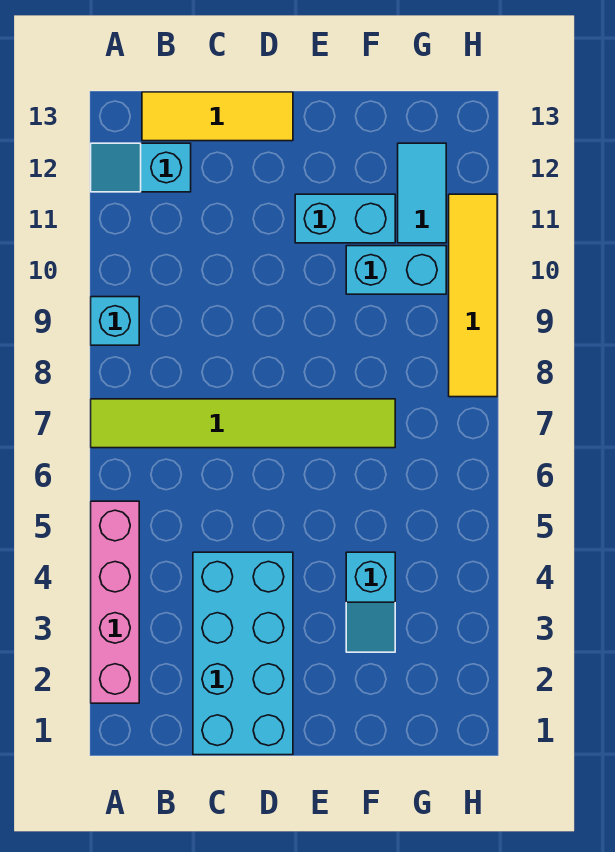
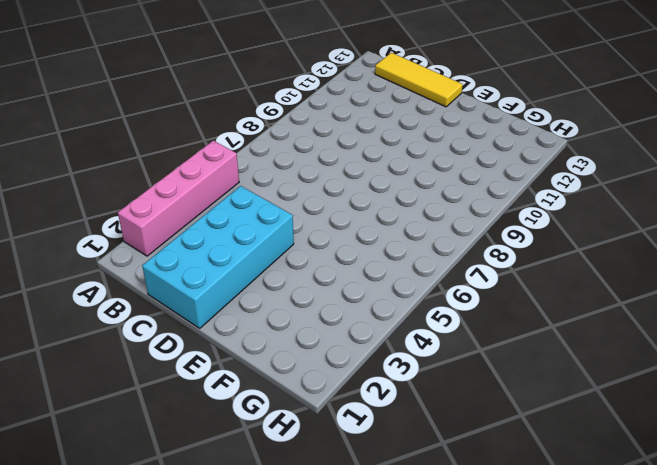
none -> lime tile A7:F7 level 1
none -> cyan brick A9 level 1

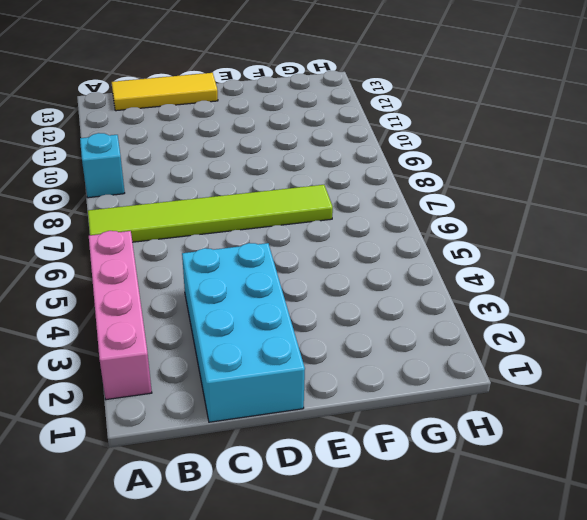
none -> cyan slope A12:B12 level 1 top B
none -> cyan brick E11:F11 level 1

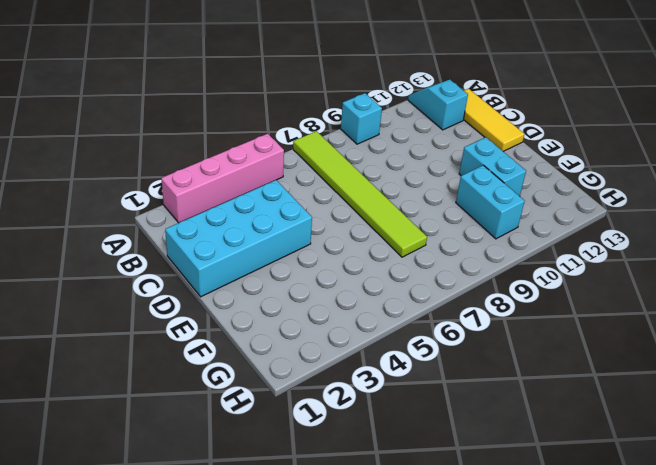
none -> cyan slope F3:F4 level 1 top 4
none -> cyan tile G11:G12 level 1

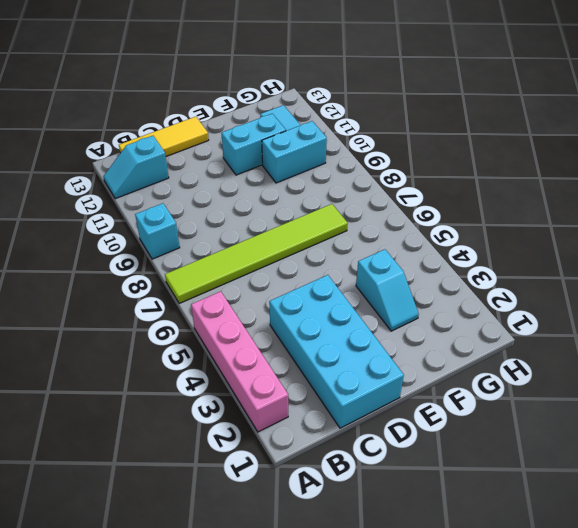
none -> yellow tile H8:H11 level 1

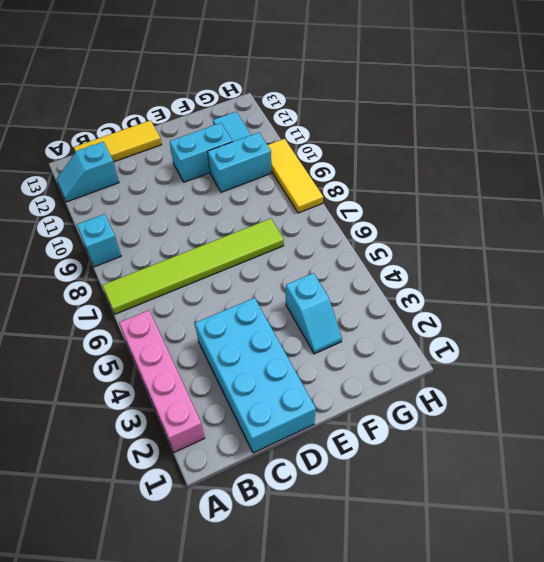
yellow tile H8:H10 level 1 -> yellow tile H8:H11 level 1

